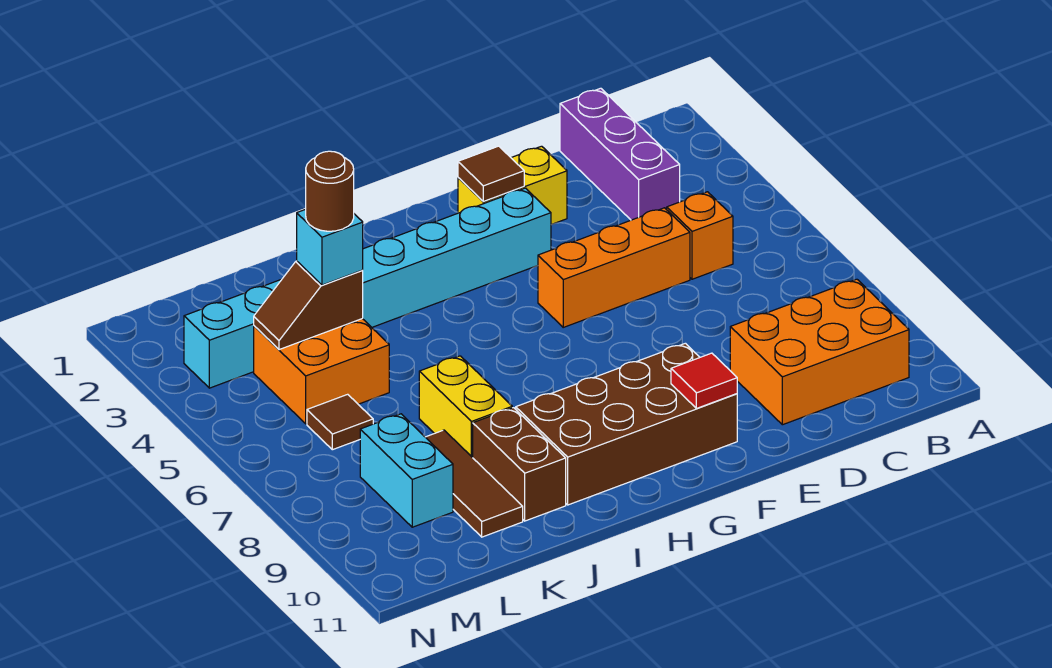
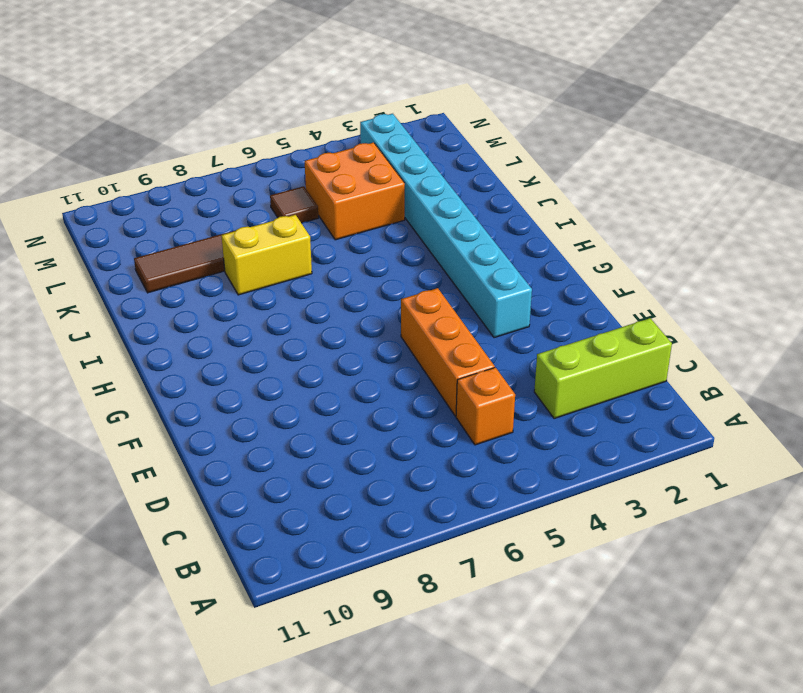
lime brick C1:C3 level 1 -> purple brick C1:C3 level 1
none -> orange brick B9:D10 level 1
none -> yellow brick E2:F2 level 1
none -> brown brick F9:I10 level 1

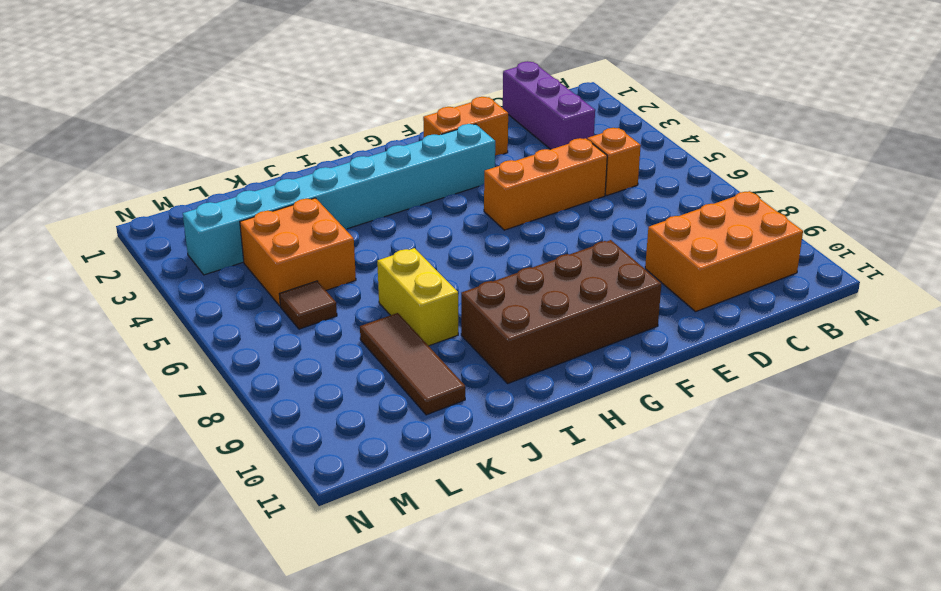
orange brick E2:F2 level 1 -> yellow brick E2:F2 level 1
none -> brown brick J9:J10 level 1
none -> cyan brick L8:L9 level 1
none -> brown tile F2 level 2

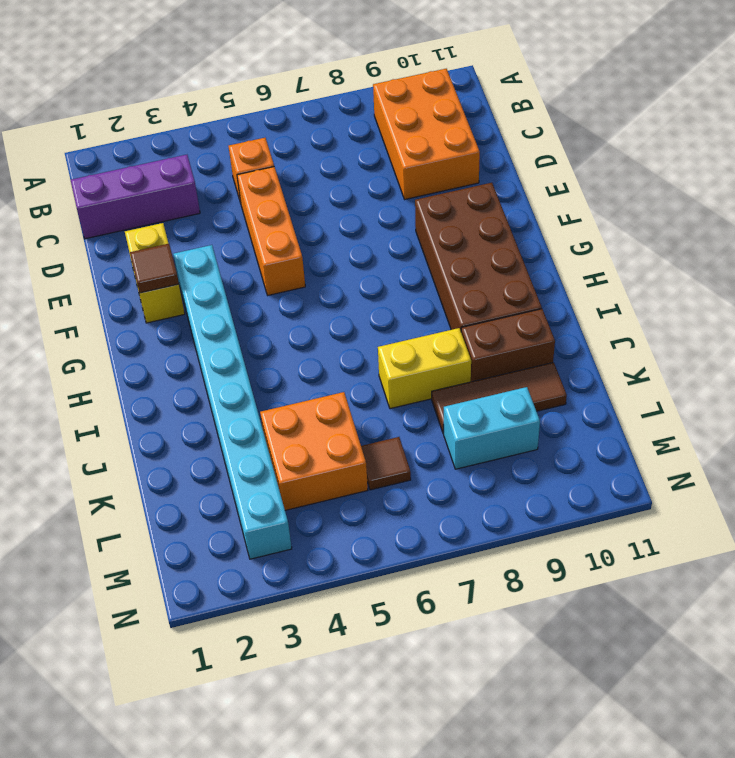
none -> red tile F10 level 2
none -> brown slope K4:L4 level 2 top K
none -> cyan brick K4 level 3

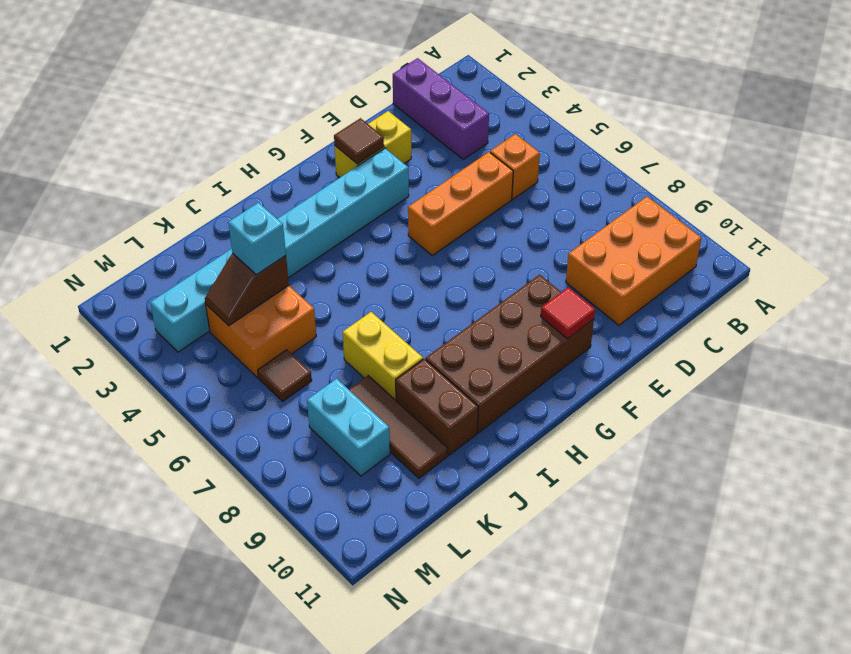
none -> brown round brick K4 level 4

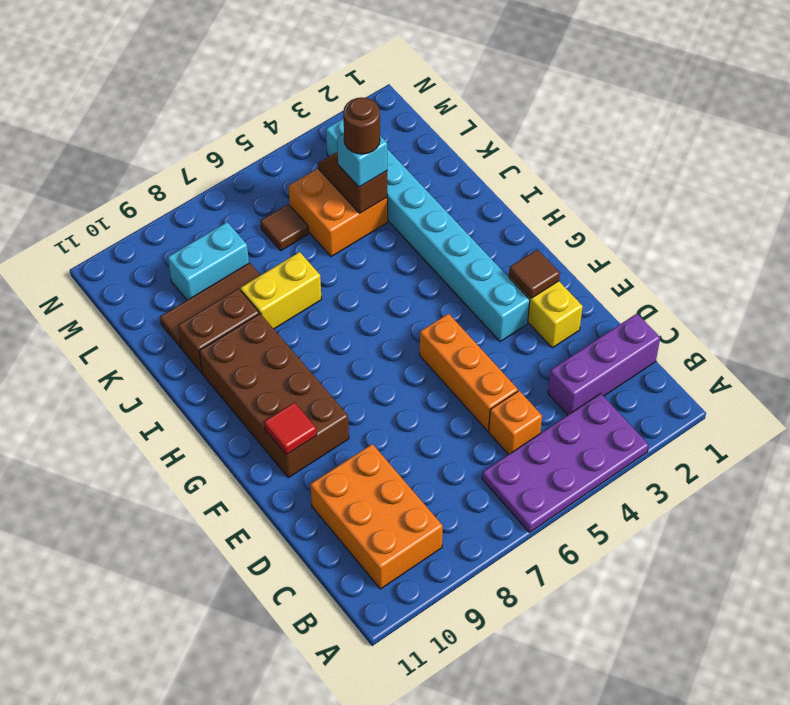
purple plate A3:B6 level 1 -> none

